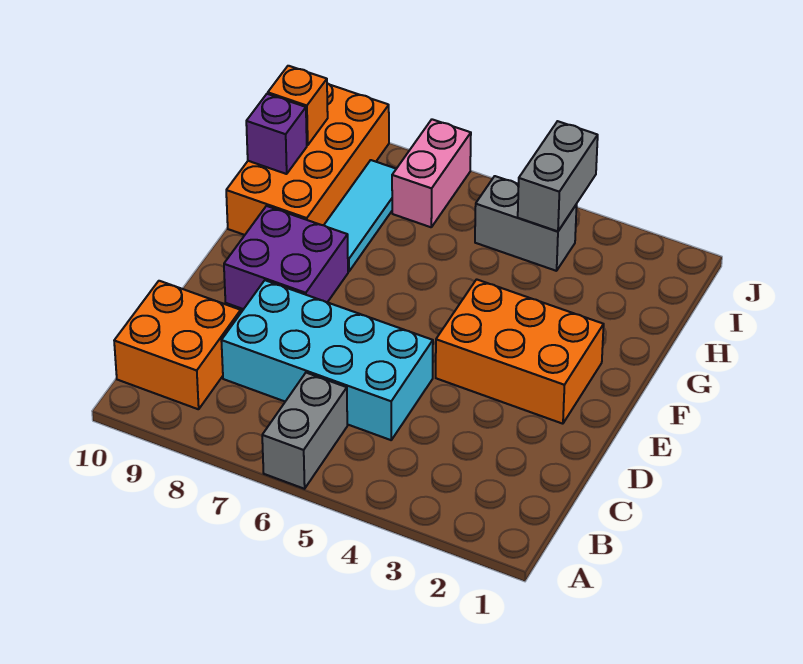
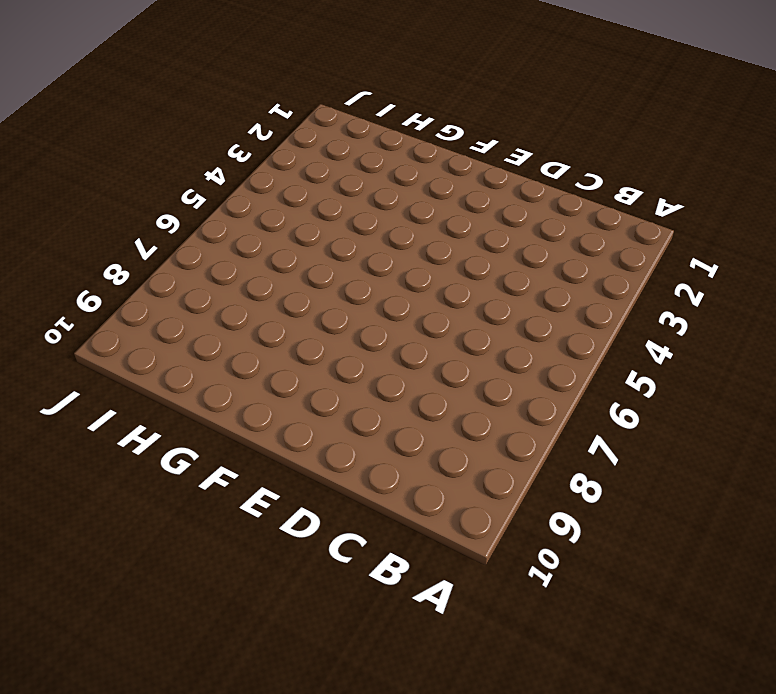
none -> grey brick A6:B6 level 1
none -> orange brick B9:C10 level 1
none -> cyan brick C5:D8 level 1

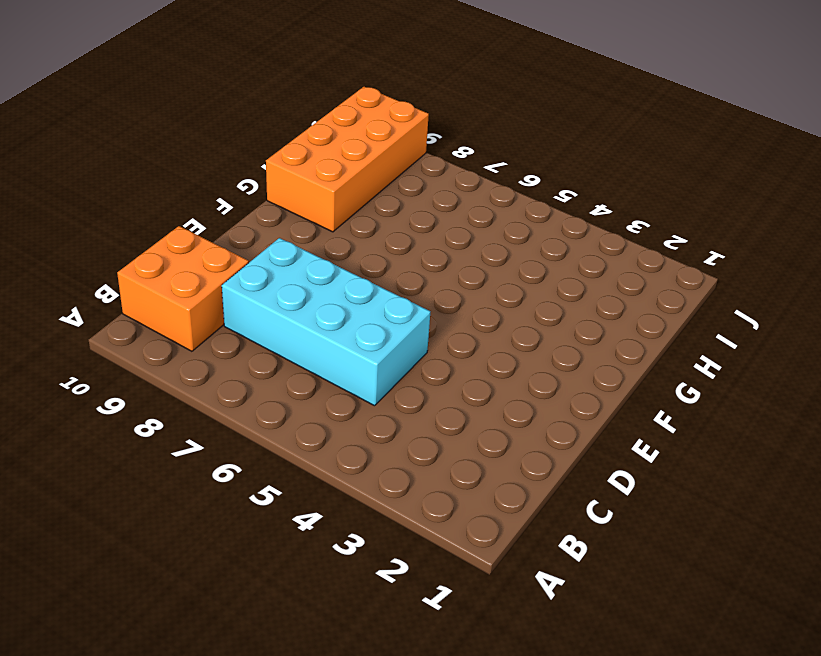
none -> grey brick A6:B6 level 1
none -> orange brick E2:F4 level 1
none -> purple brick E8:F9 level 1

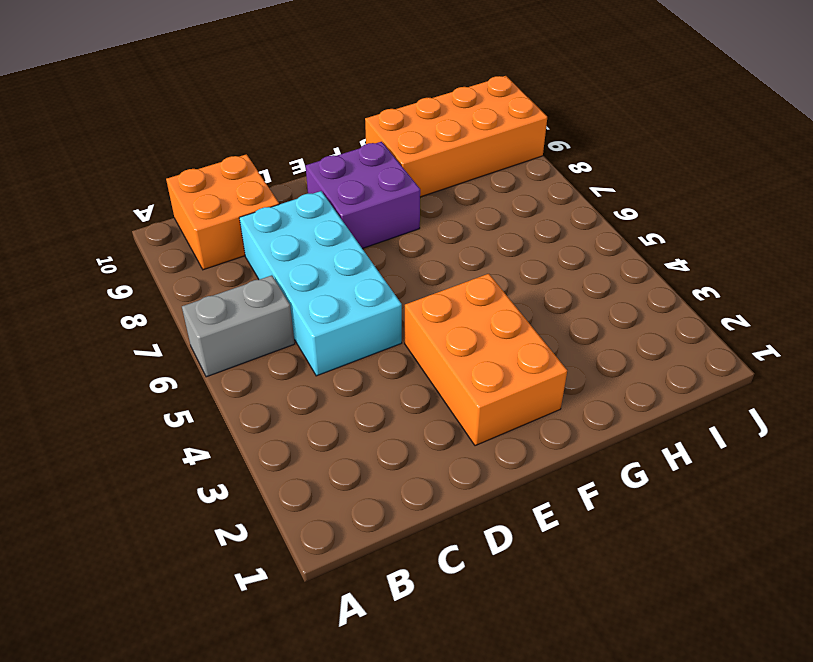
none -> cyan tile G8:I8 level 1
none -> grey brick I4:I5 level 1
none -> pink brick I7:J7 level 1

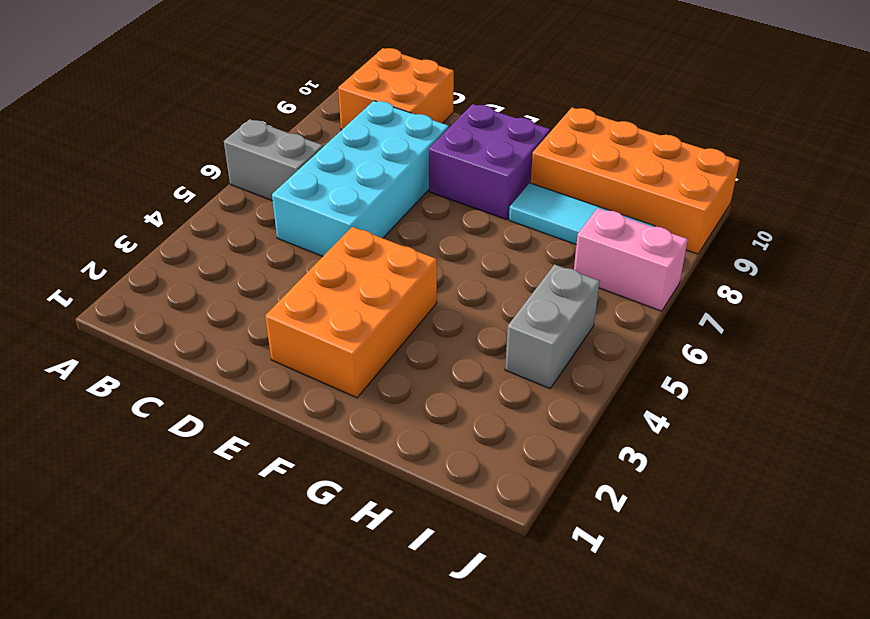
none -> purple brick H10 level 2
none -> grey brick I4:J4 level 2
none -> orange brick I10 level 2

